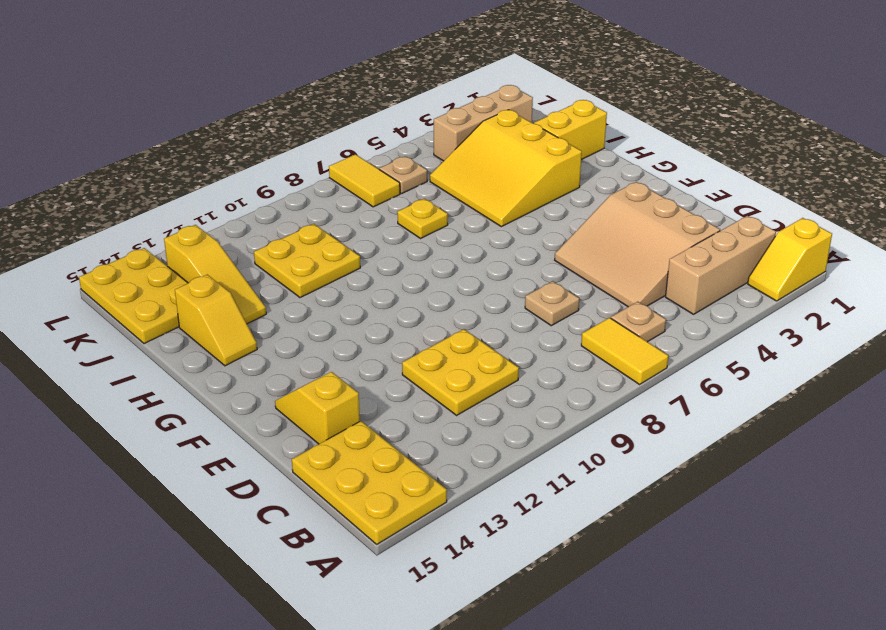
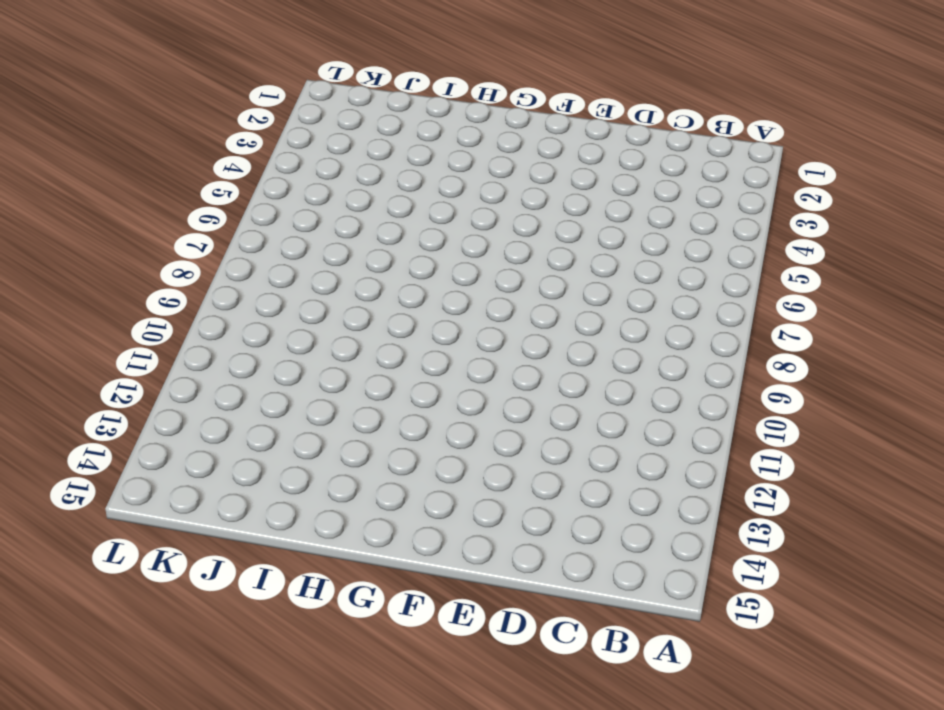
none -> yellow slope A1:A2 level 1 top 1
none -> yellow tile A7:B7 level 1
none -> yellow plate A14:C15 level 1

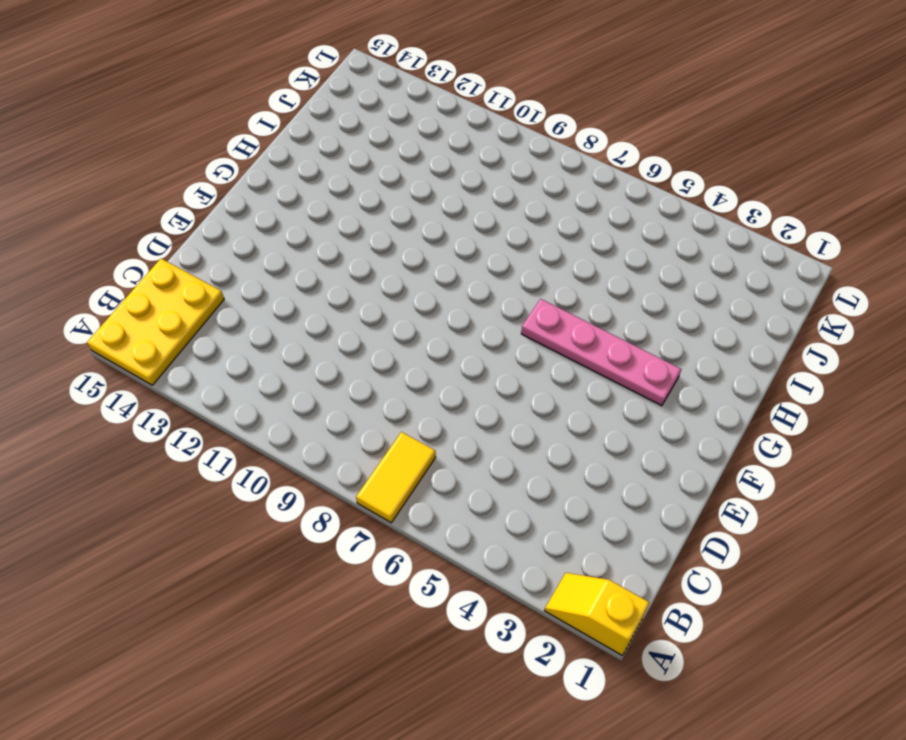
pink plate G3:G6 level 1 -> none
none -> tan brick B2:B4 level 1
none -> tan plate B6 level 1
none -> tan slope C3:E5 level 1 top 3

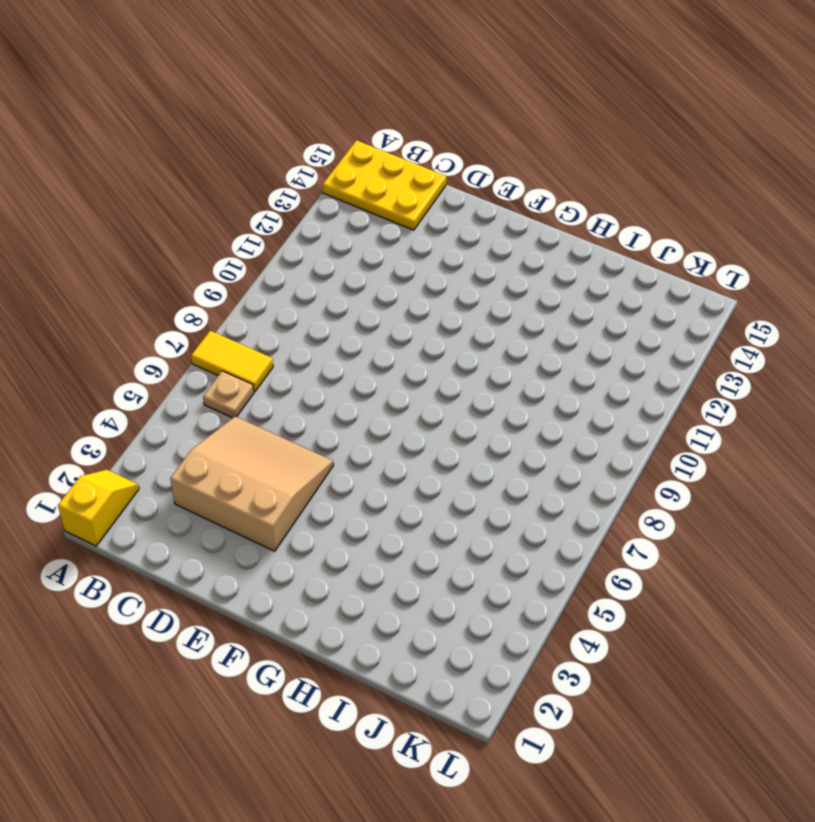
none -> tan brick B2:B4 level 1
none -> yellow plate C10:D11 level 1
none -> tan plate D7 level 1

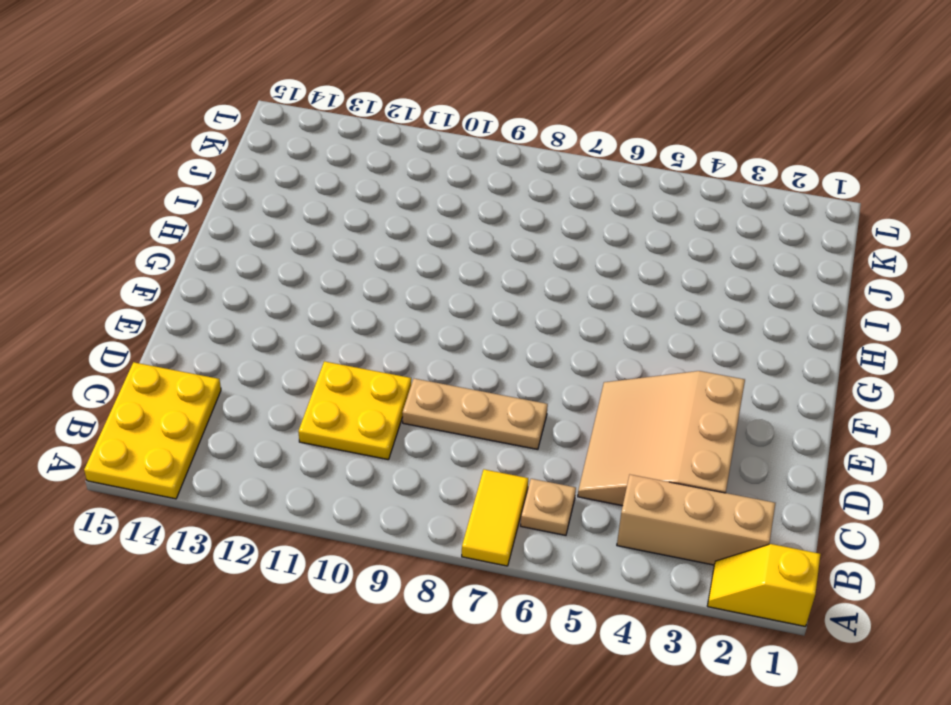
tan plate D7:D9 level 1 -> tan plate D7 level 1
none -> yellow slope D14:E14 level 1 top D
none -> yellow slope H3:J5 level 1 top 3
none -> yellow slope H14:I14 level 1 top I

